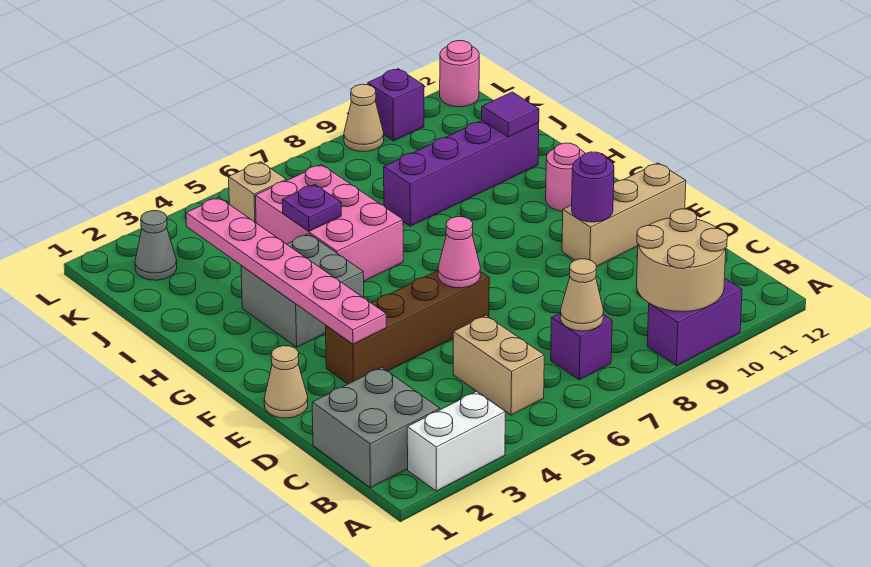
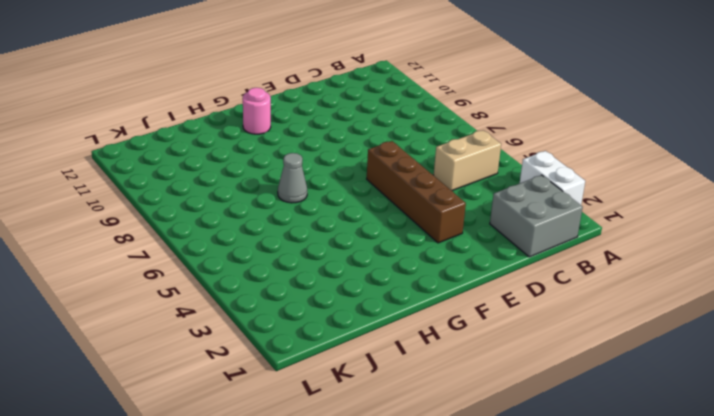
grey cone H7 level 1 -> grey cone K2 level 1
none -> purple brick A9:A10 level 1
none -> purple brick B7 level 1
none -> tan cone E1 level 1

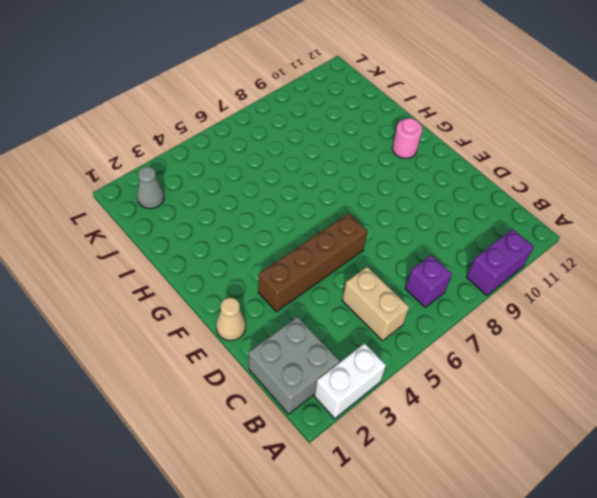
none -> tan brick E10:E12 level 1
none -> grey brick G3:H4 level 1
none -> pink brick H5:J6 level 1

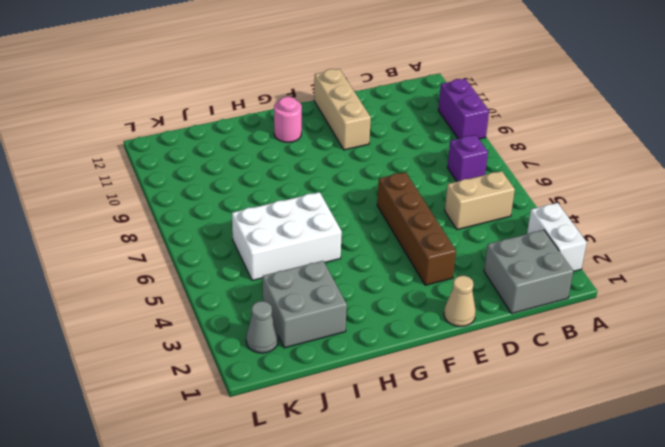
white brick H5:J6 level 1 -> pink brick H5:J6 level 1
grey brick I2:J3 level 1 -> grey brick G3:H4 level 1
none -> purple brick I8:I11 level 1
none -> tan brick K5 level 1
none -> tan cone L9 level 1

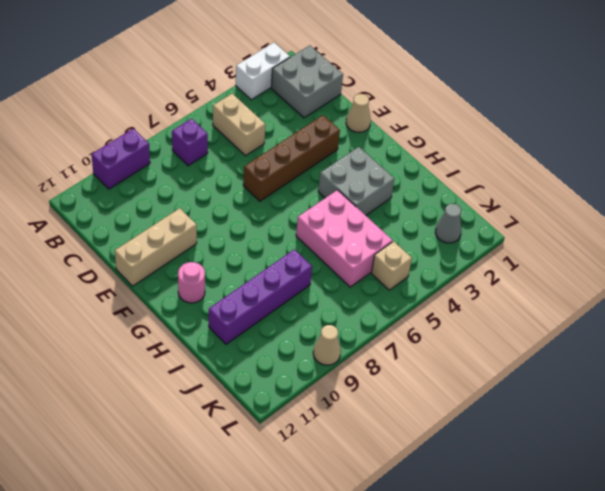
none -> purple brick L10 level 1
none -> pink round brick L12 level 1
none -> tan round brick A9:B10 level 2

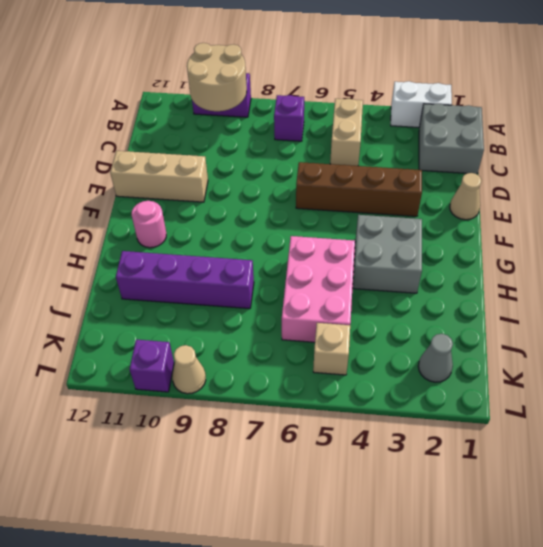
none -> pink round brick L12 level 1
none -> tan cone B7 level 2
none -> pink plate E3:J3 level 2

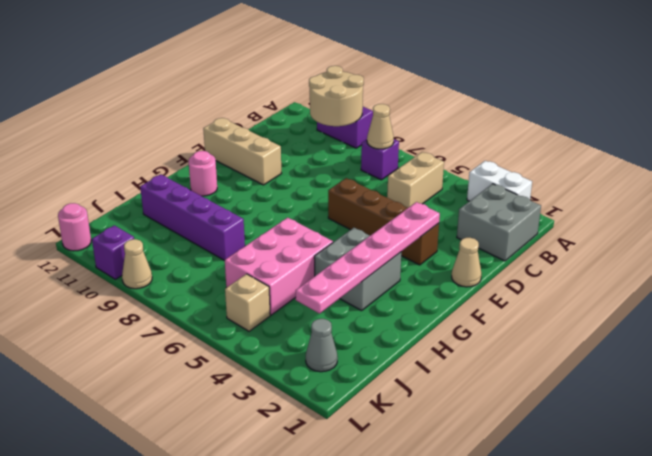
none -> pink cone E6 level 2
none -> purple round brick E10 level 2
none -> purple plate I5 level 2

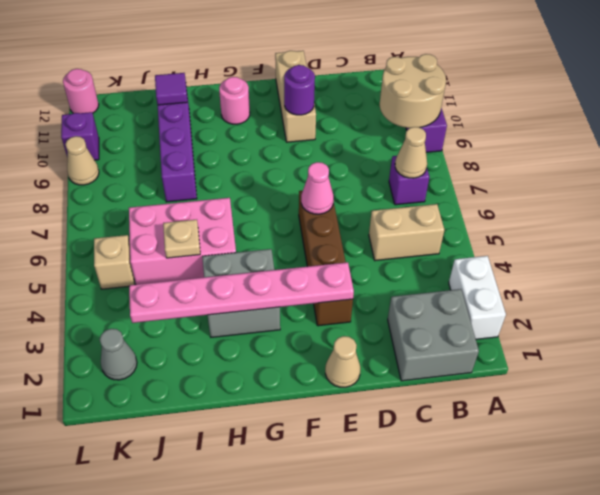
tan plate I5 level 2 -> purple plate I5 level 2

